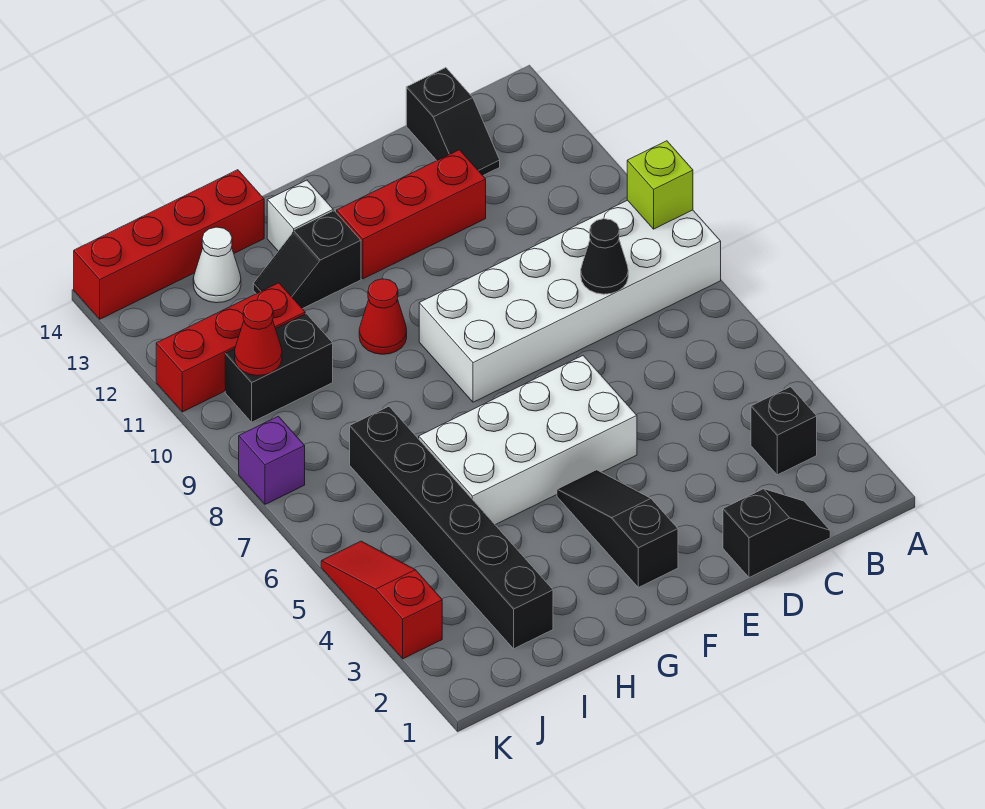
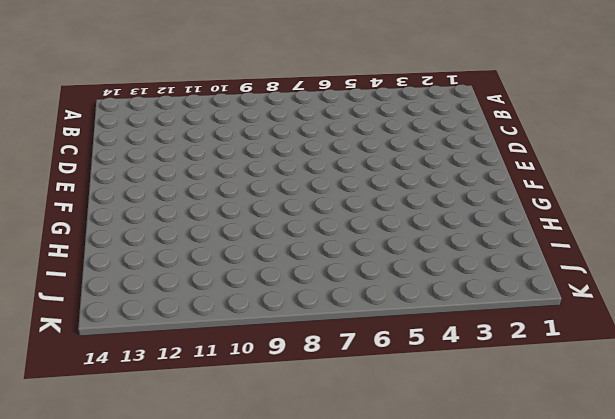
none -> white brick A8:F9 level 1
none -> black brick B3 level 1
none -> black slope C1:D1 level 1 top D

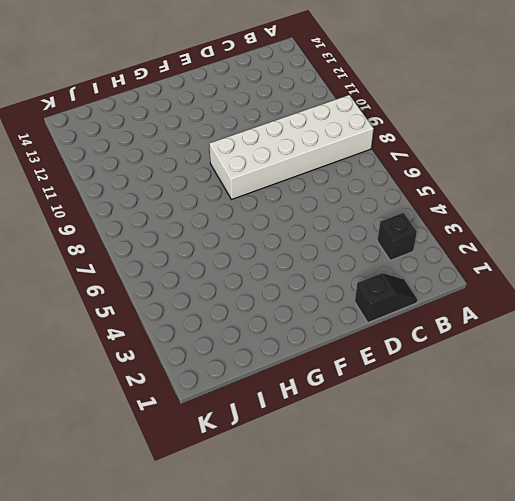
none -> black slope C13:C14 level 1 top 14
none -> red brick D12:F12 level 1
none -> white brick E5:H6 level 1

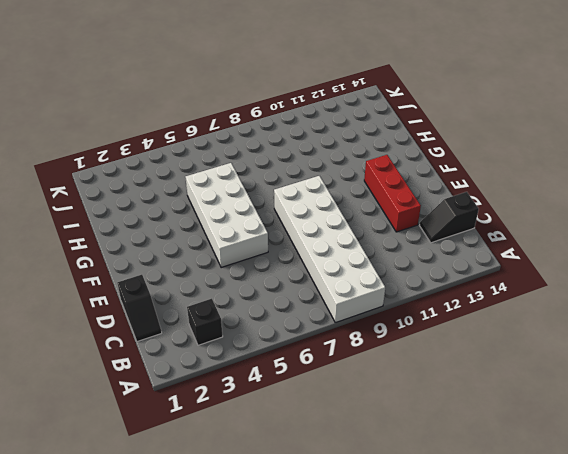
none -> black slope F2:F4 level 1 top 2
none -> red cone G10 level 1
none -> black slope G12:H12 level 1 top G

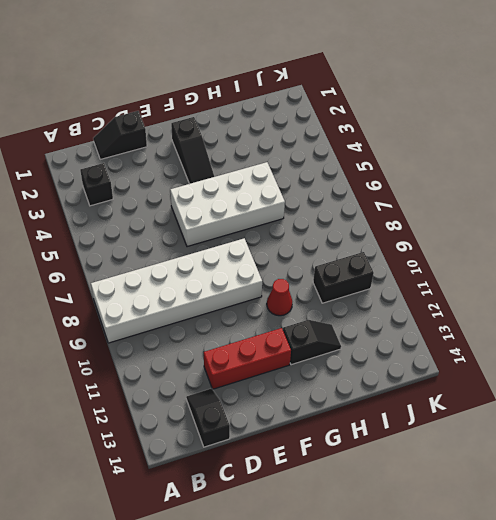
none -> white brick G13 level 1
none -> red brick H14:K14 level 1
none -> black brick I2:I7 level 1

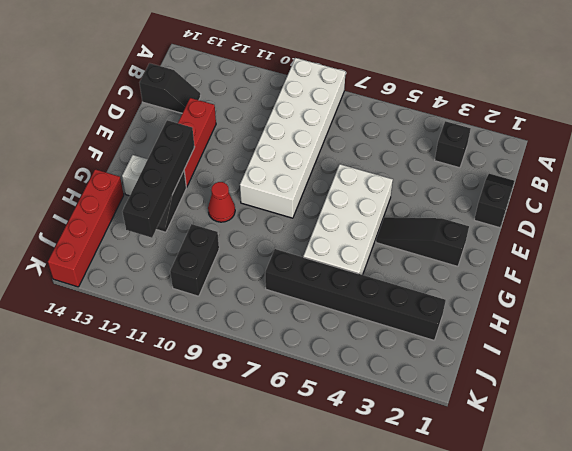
black brick F12:I12 level 2 -> none
none -> red brick I11:K11 level 1
none -> white cone I13 level 1
none -> red slope K3:K5 level 1 top 3

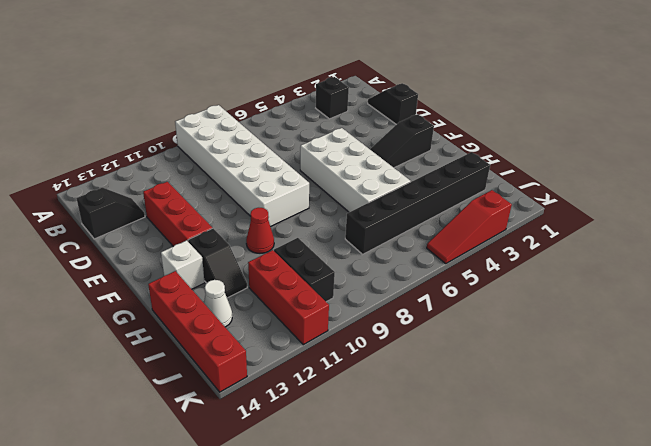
none -> purple brick K8 level 1
none -> lime brick A9 level 2
none -> black cone C8 level 2

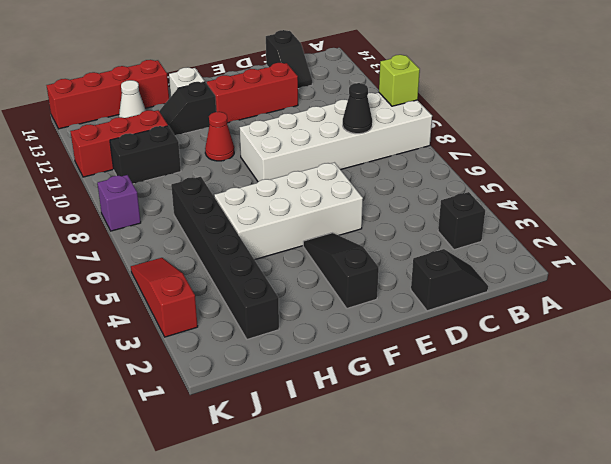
none -> red cone J10 level 2

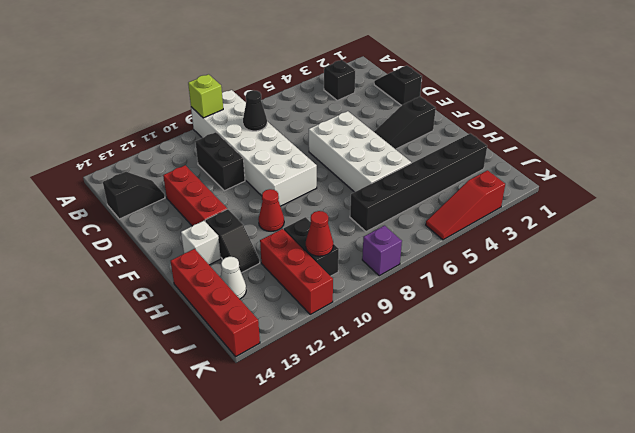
black brick C10:D10 level 1 -> none

